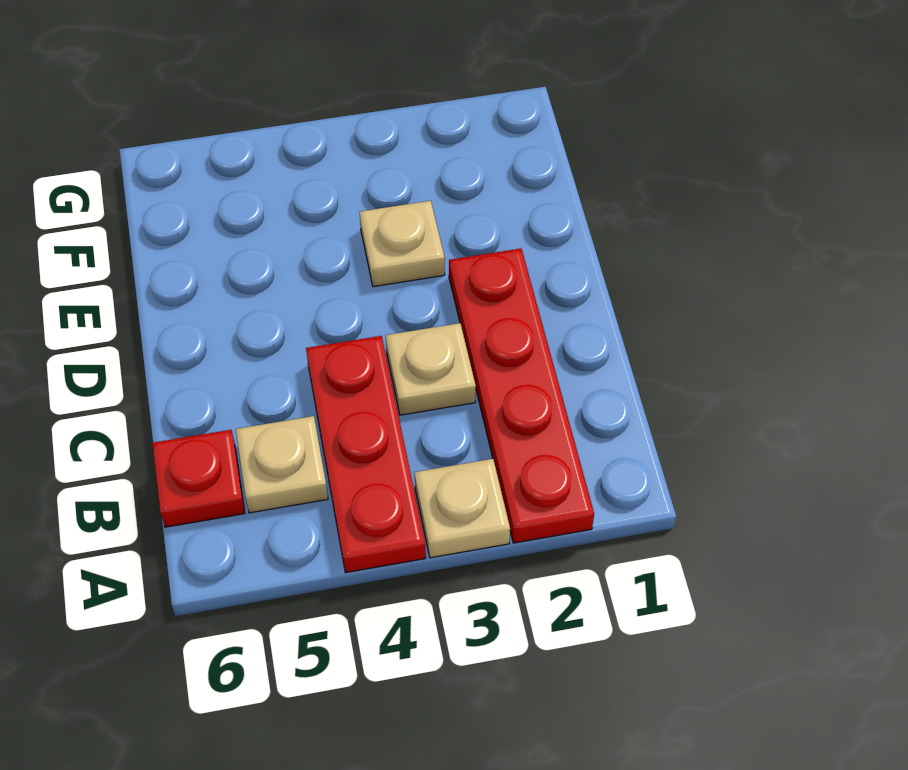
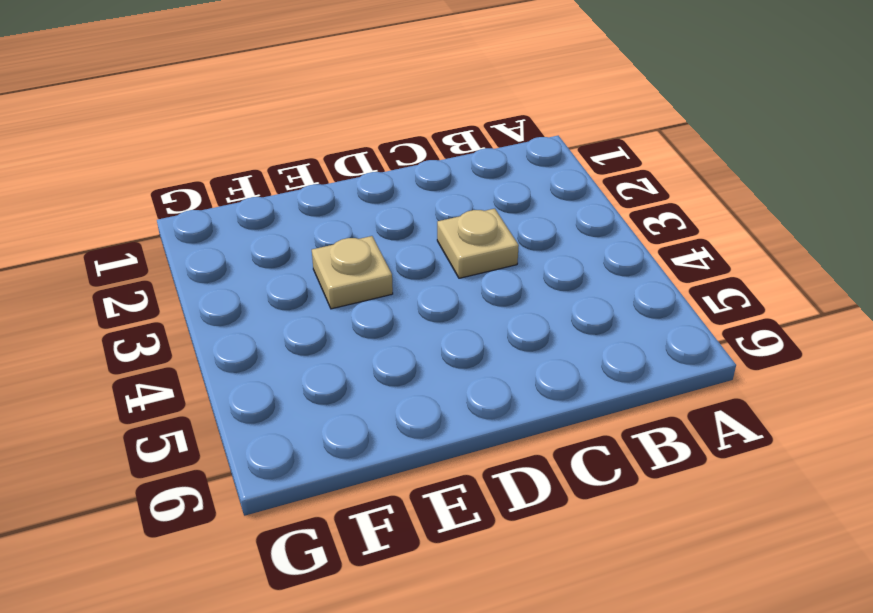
none -> red plate A2:D2 level 1
none -> tan plate A3 level 1

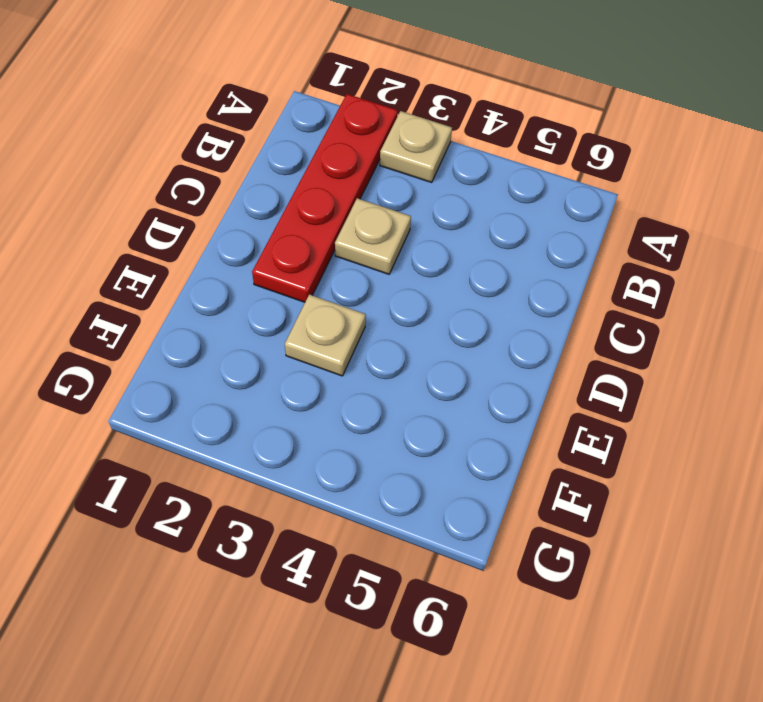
none -> red plate A4:C4 level 1
none -> tan plate B5 level 1

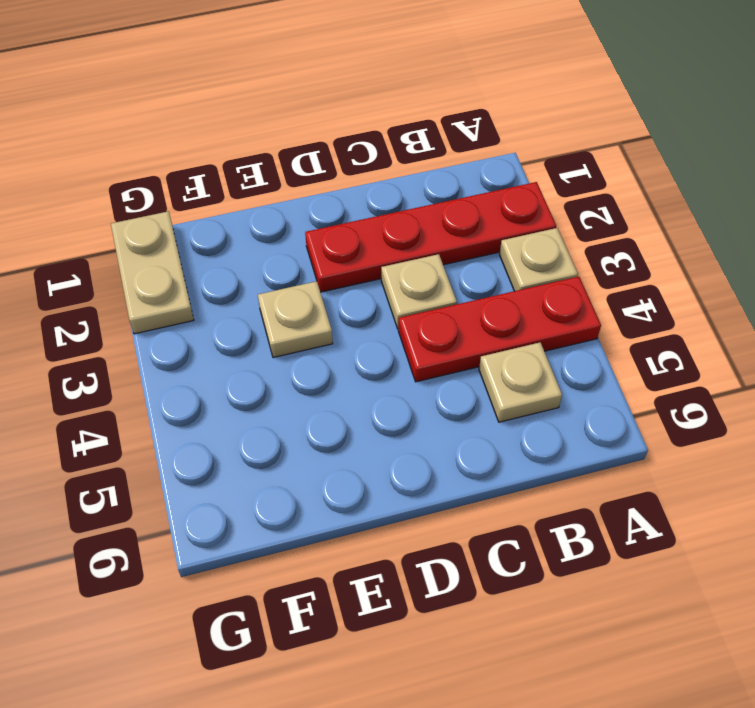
tan plate G1:G2 level 1 -> none
none -> red plate B6 level 1

